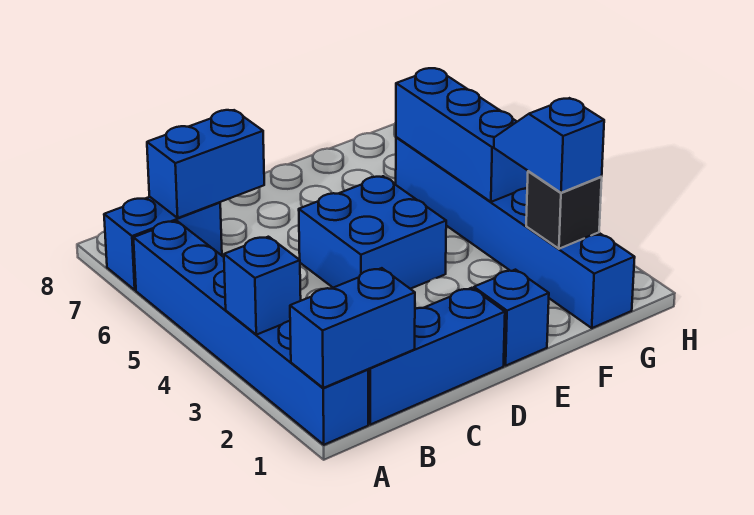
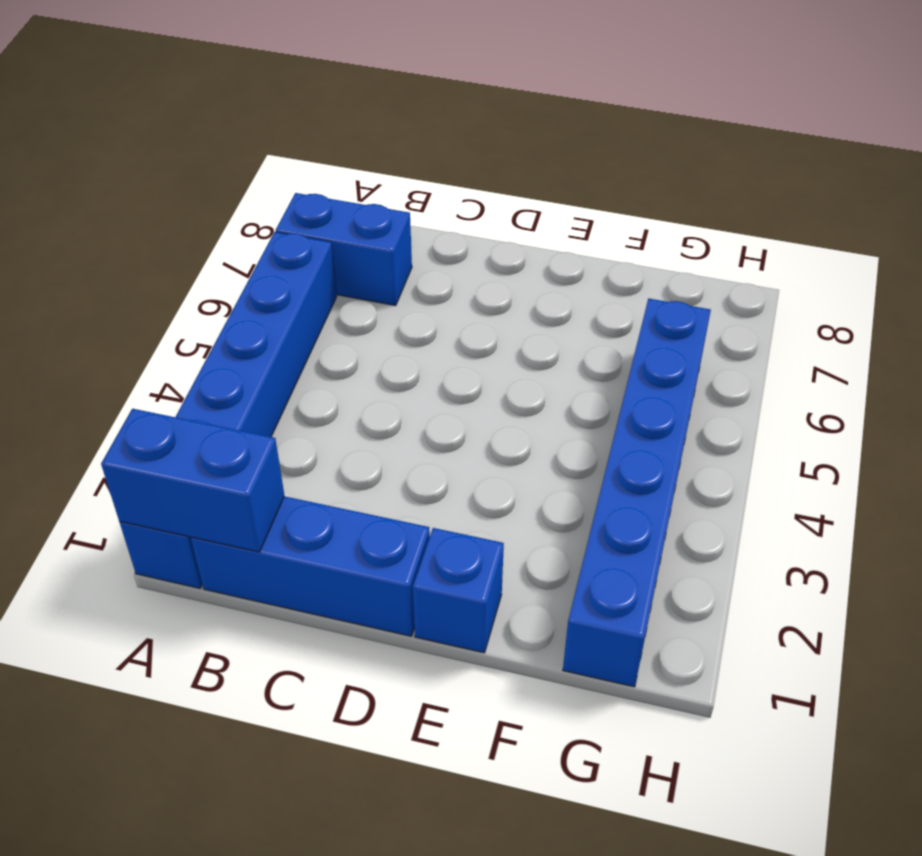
none -> blue brick D4:E5 level 1
none -> blue brick A3 level 2
none -> blue brick B7:C7 level 2

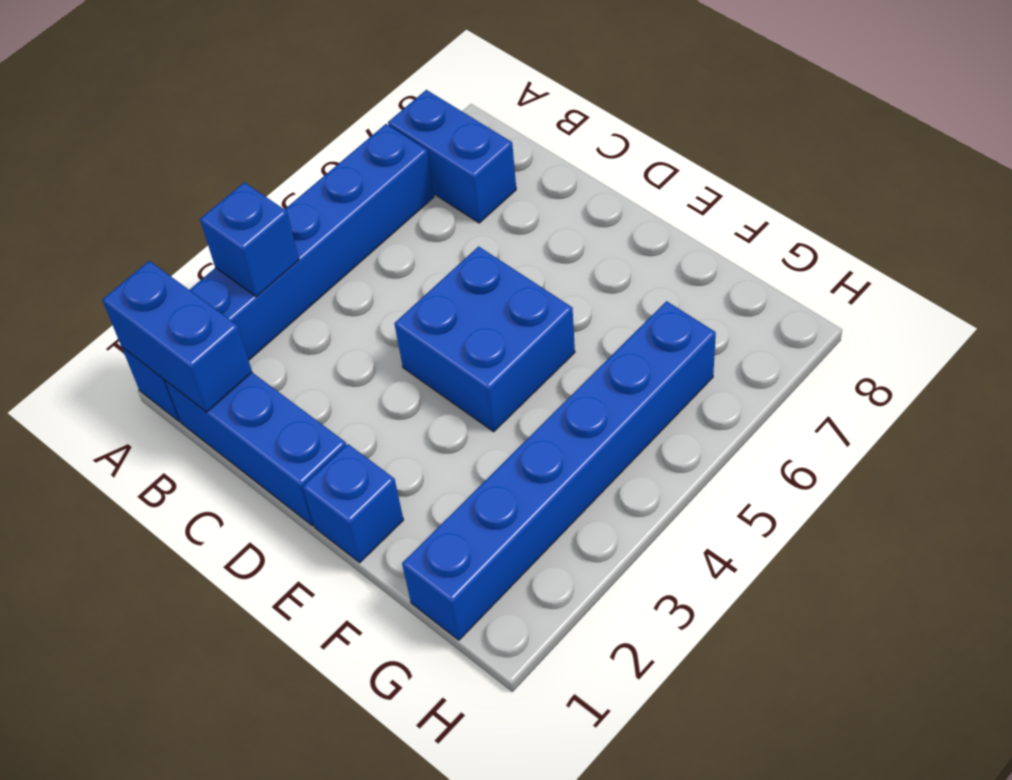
none -> blue brick B7:C7 level 2
none -> black brick G2 level 2
none -> blue brick G4:G6 level 2

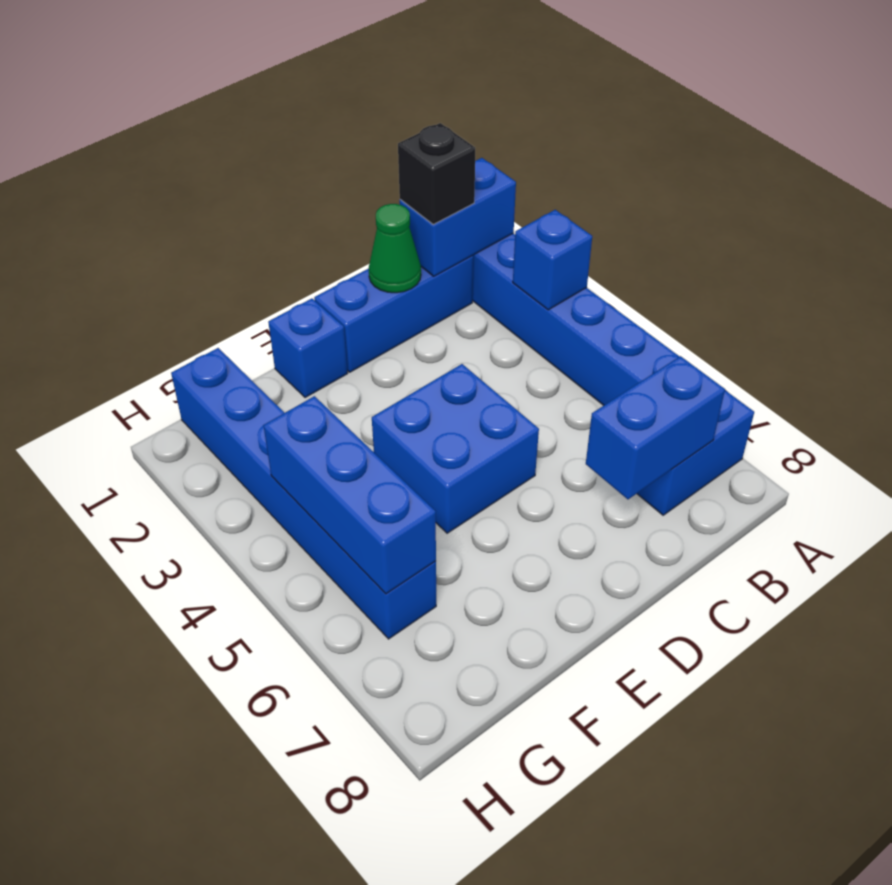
black brick B1 level 3 -> black brick G2 level 2
green cone C1 level 2 -> none
none -> blue slope G2:G3 level 3 top 2

